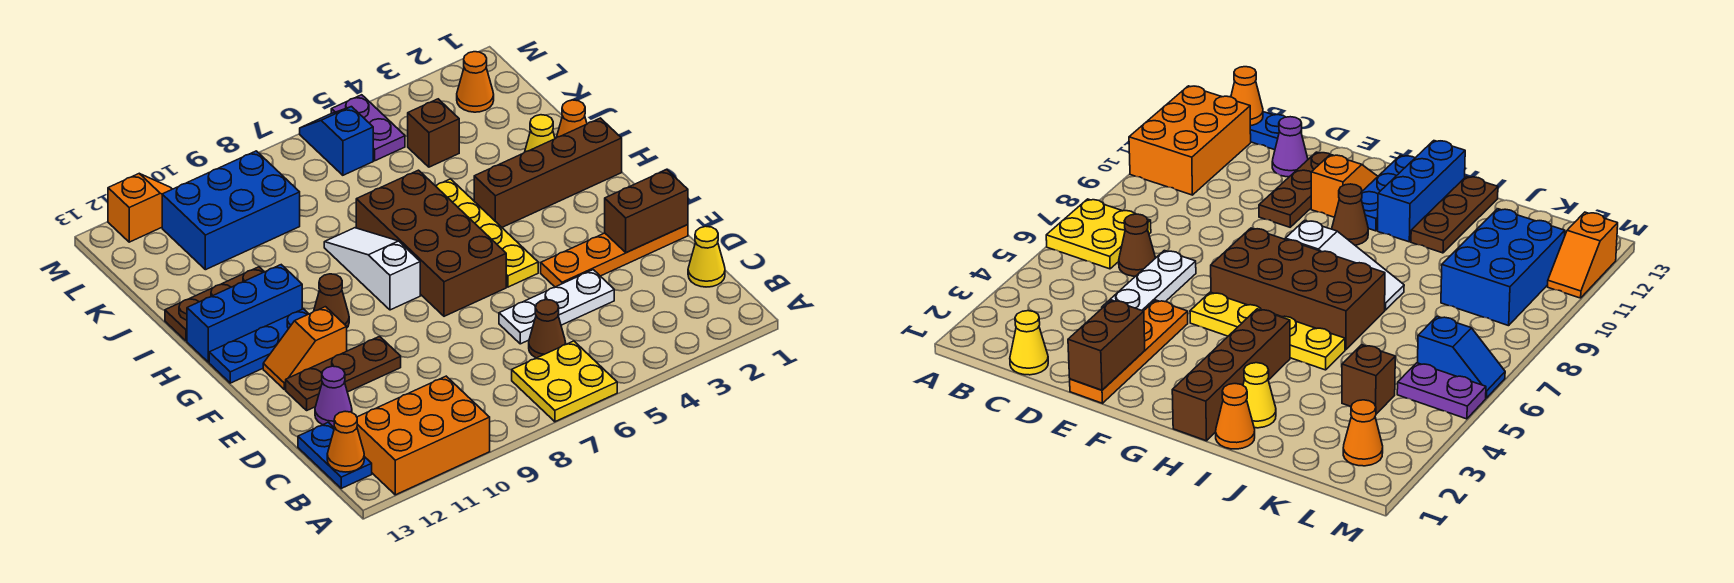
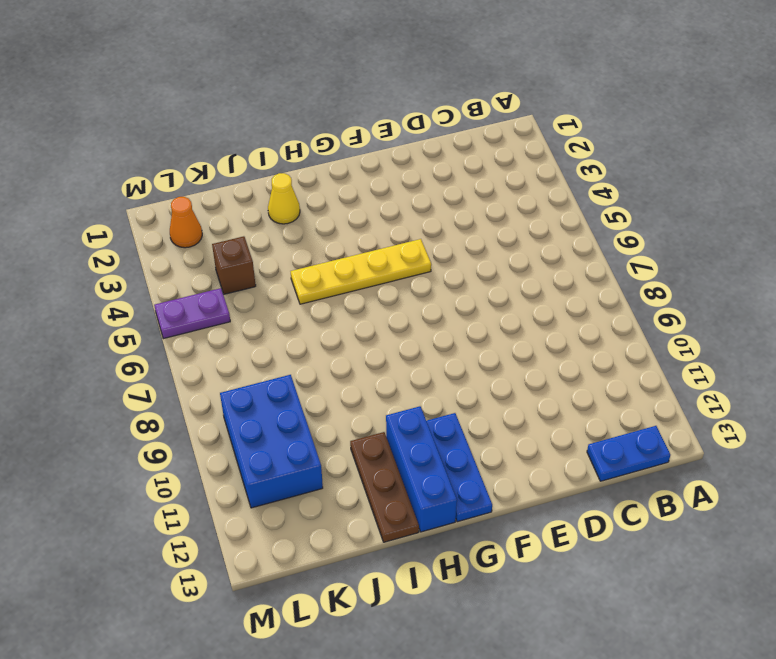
none -> yellow plate A6:B7 level 1
none -> orange brick A10:B12 level 1
none -> yellow cone C1 level 1

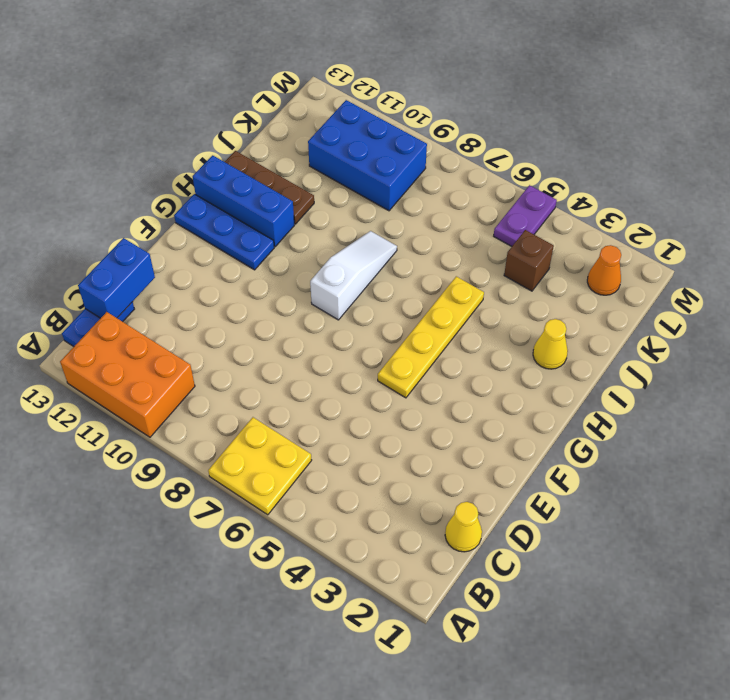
blue brick C13:D13 level 2 -> none
none -> brown cone C6 level 1
none -> white plate D4:D6 level 1
none -> purple cone D12 level 1

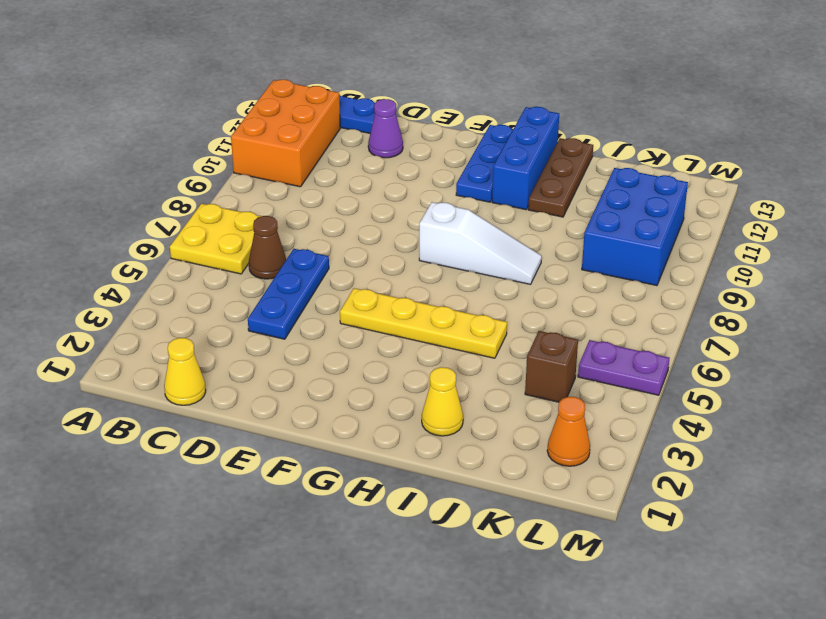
blue plate D4:D6 level 1 -> white plate D4:D6 level 1
none -> orange plate E1:E4 level 1
none -> brown plate E10:E12 level 1
none -> brown brick F6:I7 level 1

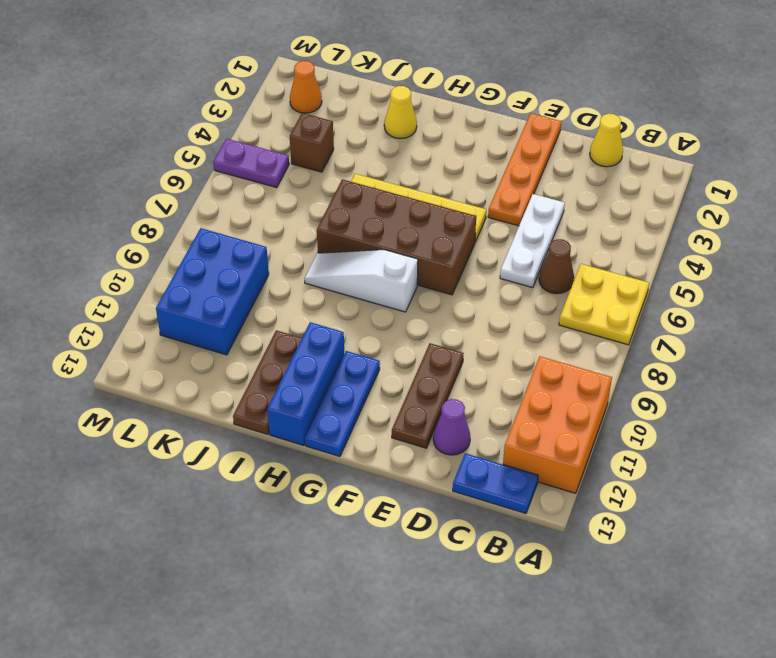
none -> orange slope F11:F12 level 1 top 11
none -> brown cone G10 level 1
none -> brown brick H1:H4 level 1

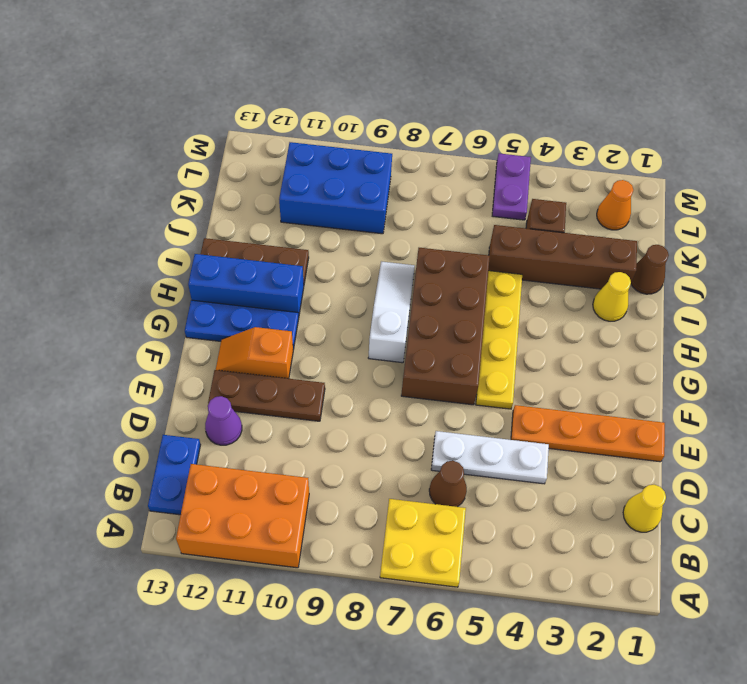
brown cone J1 level 1 -> brown cone G10 level 1
brown brick J2:J5 level 1 -> brown brick H1:H4 level 1
none -> orange cone I1 level 1
none -> blue slope L6:M6 level 1 top L
none -> orange slope M11:M12 level 1 top 12

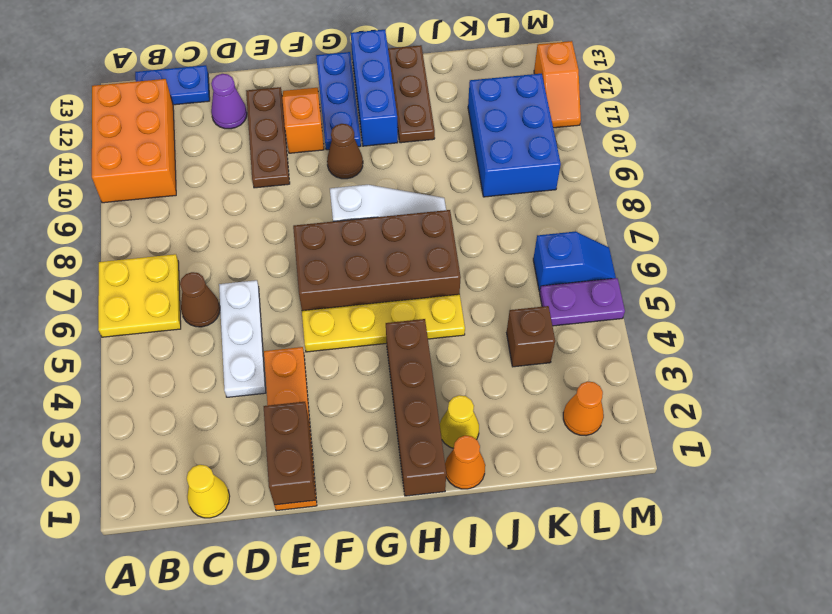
none -> orange cone B13 level 2

